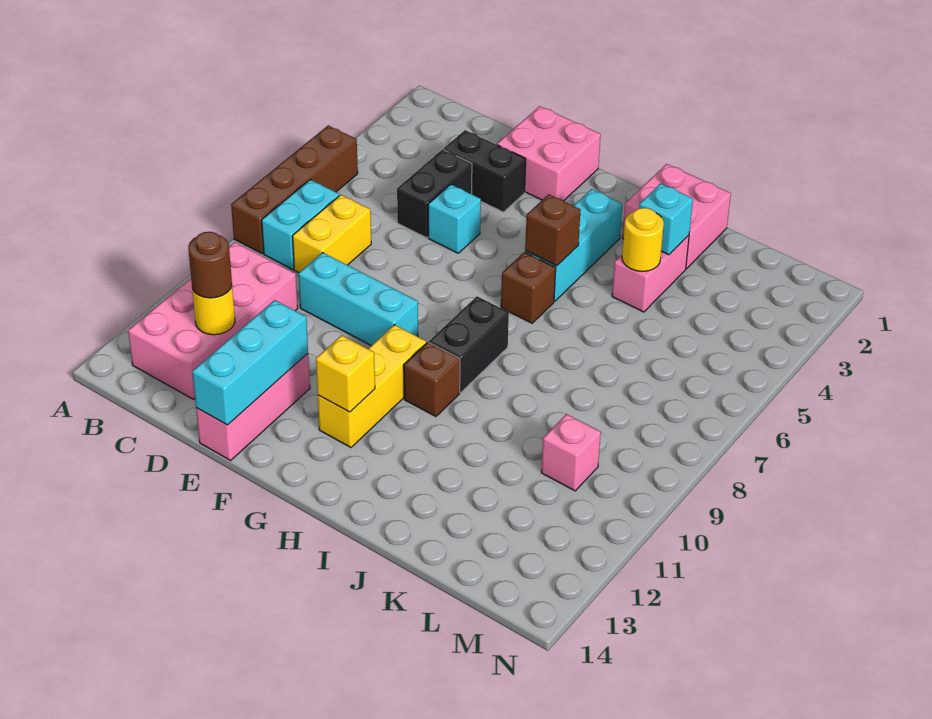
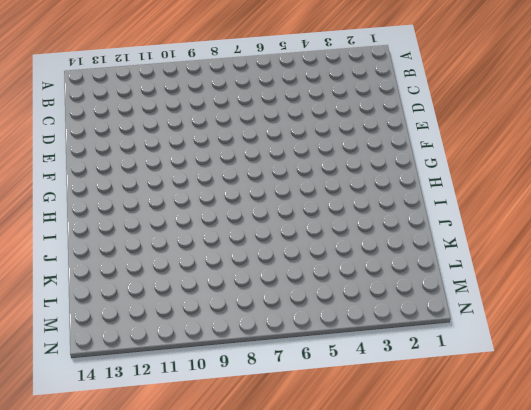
none -> brown brick A5:A8 level 1
none -> cyan brick B7:B8 level 1
none -> pink brick B10:C13 level 1

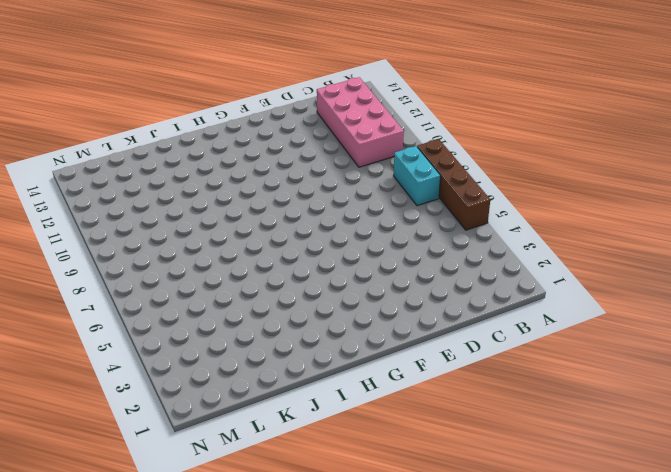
none -> yellow brick C7:C8 level 1
none -> black brick D3:E3 level 1
none -> black brick D4:D5 level 1

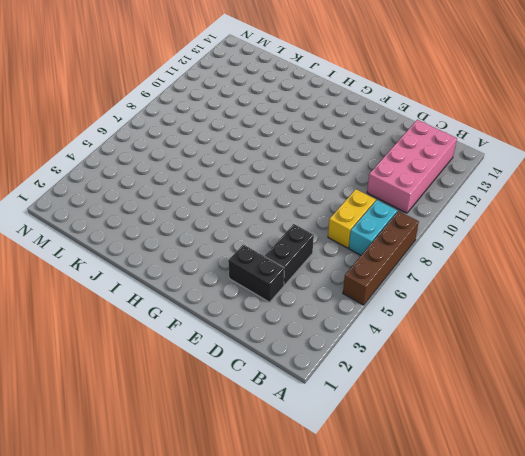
none -> cyan brick D9:F9 level 1
none -> pink brick E1:F2 level 1
none -> cyan brick E5 level 1

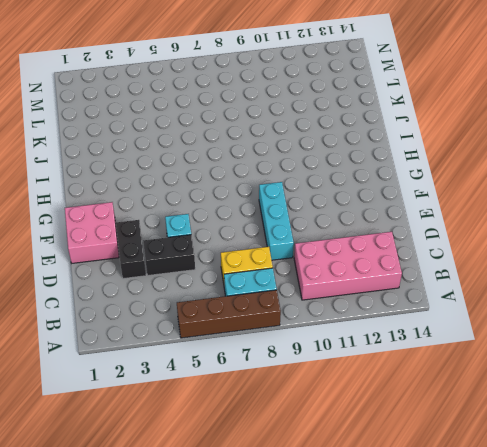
none -> pink brick E12:E14 level 1
none -> yellow brick G10:G12 level 1
none -> cyan brick H3:H5 level 1

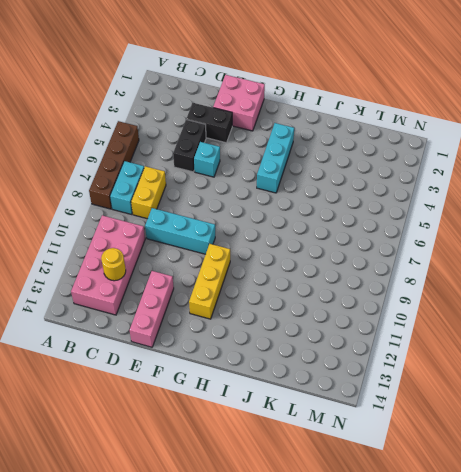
none -> brown brick H6 level 1
none -> black brick H8:H9 level 1
none -> brown brick H10 level 1

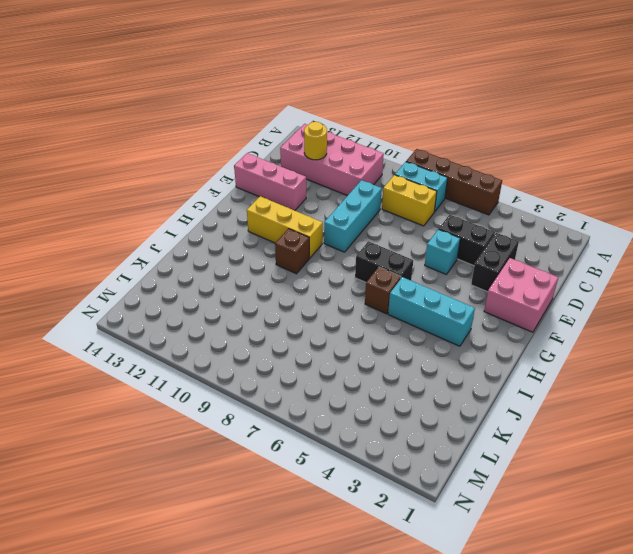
black brick G6:G7 level 1 -> black brick H8:H9 level 1
none -> pink brick I1:J2 level 1
none -> pink brick J3:J4 level 1
none -> pink brick L10 level 1

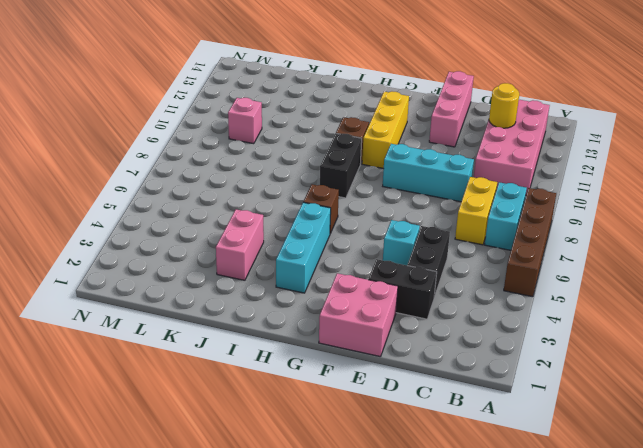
none -> pink brick I1:J2 level 1
none -> cyan brick E12:E14 level 2
none -> yellow brick G12 level 2

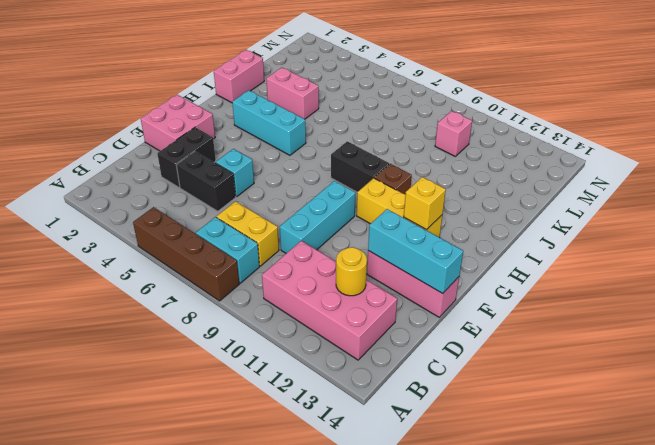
pink brick I1:J1 level 1 -> pink brick I1:J2 level 1
none -> brown brick H6 level 1
none -> brown brick H5 level 2
none -> cyan brick J3 level 2

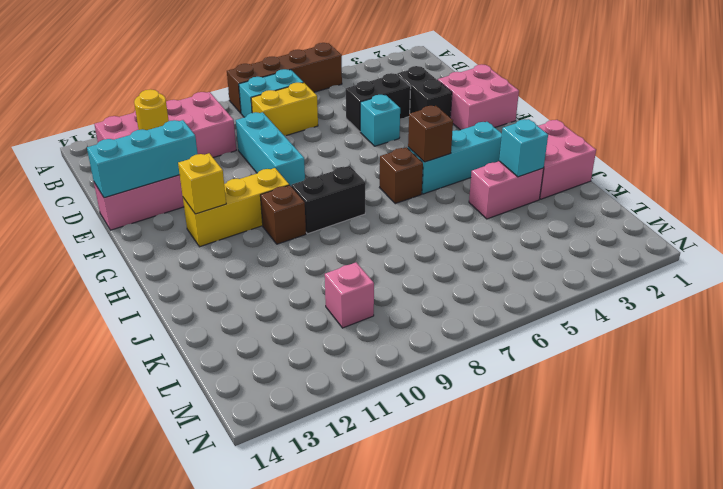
none -> yellow round brick J4 level 2
none -> brown round brick C12 level 3

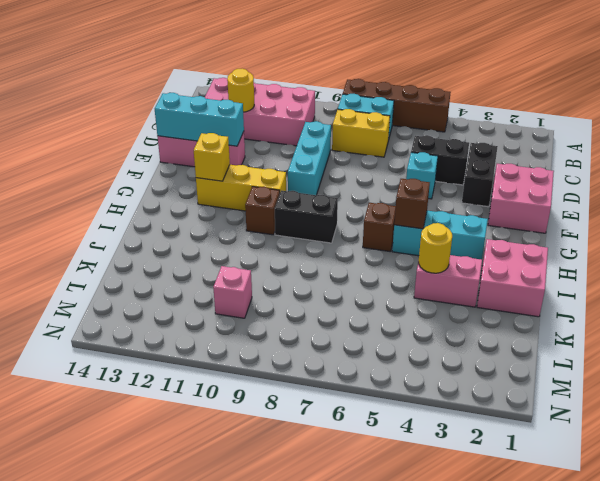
none -> cyan brick J3 level 2
none -> brown round brick C12 level 3

